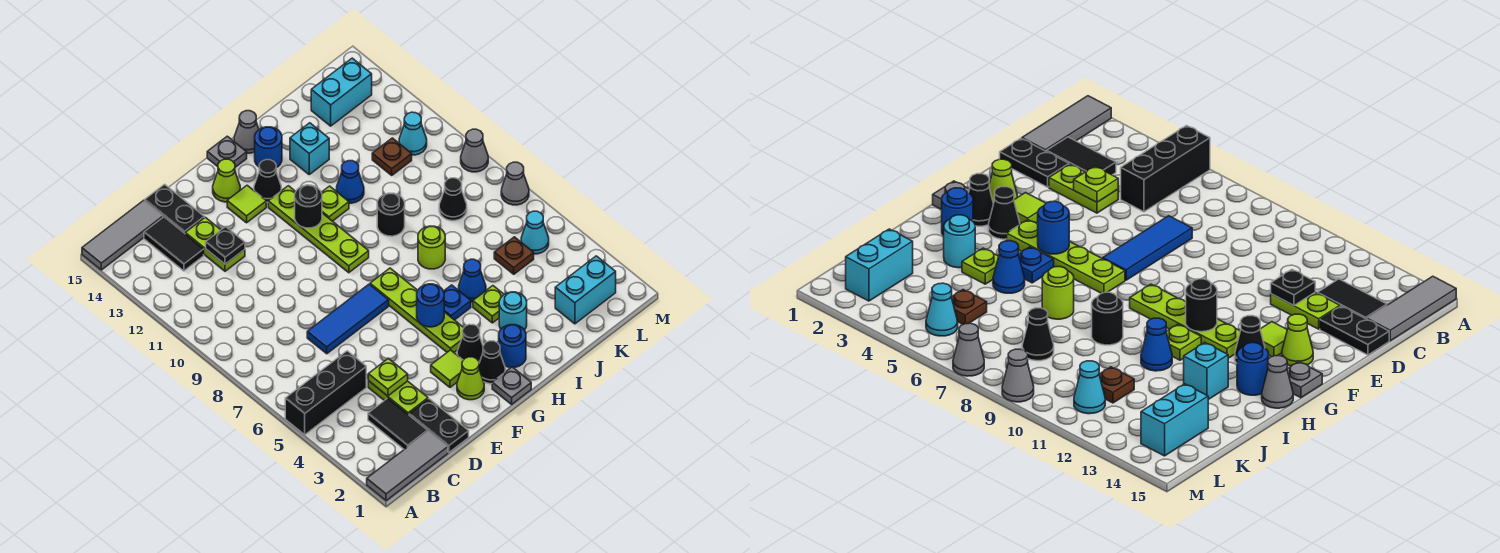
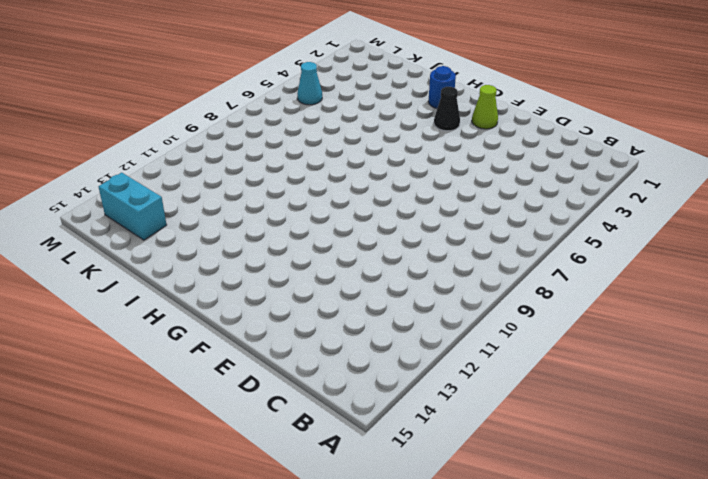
none -> grey tile A1:C1 level 1
none -> black brick A5:C5 level 1
none -> grey tile A15:C15 level 1
none -> black tile C2:C3 level 1

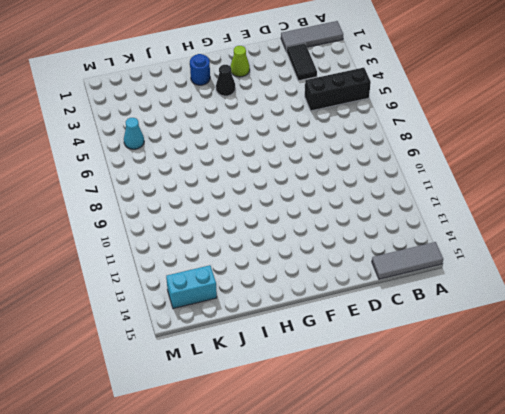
none -> black tile C13:C14 level 1
none -> black plate D1:D2 level 1
none -> lime plate D3:D4 level 1
none -> blue tile D7:F7 level 1

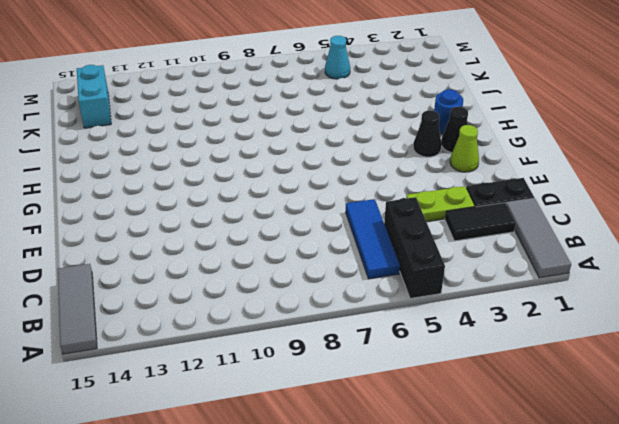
blue tile B6:D6 level 1 -> blue tile D7:F7 level 1
none -> black tile C13:C14 level 1
none -> lime plate D12:D13 level 1
none -> black plate D14:D15 level 1
none -> lime tile F3 level 1

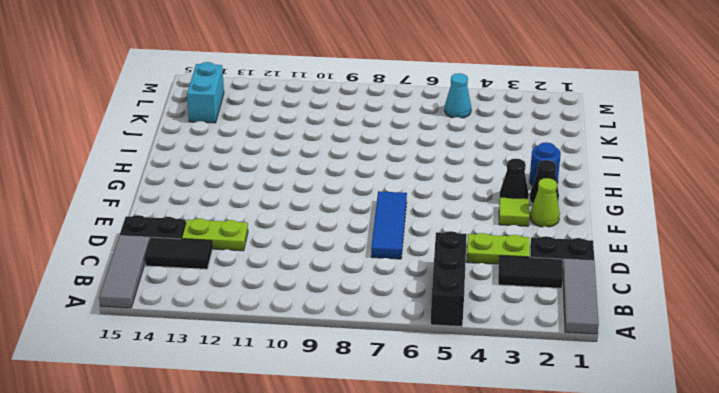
none -> lime tile F13 level 1
none -> lime cone F14 level 1
none -> grey plate G1 level 1
none -> lime plate G4:G7 level 1

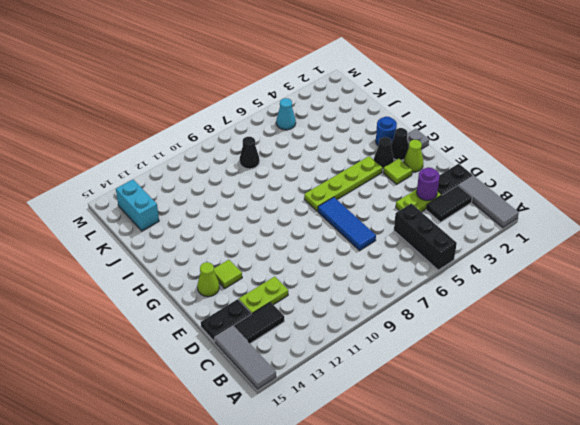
purple round brick D3 level 2 -> none
none -> lime plate G9:G12 level 1
none -> black cone G13 level 1
none -> grey plate G15 level 1
none -> blue plate H5 level 1

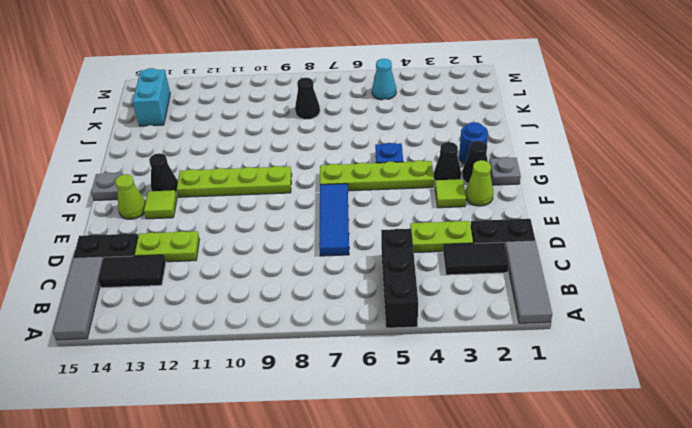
none -> lime plate H11 level 1
none -> blue round brick H14 level 1
none -> grey cone H15 level 1
none -> cyan round brick I3 level 1

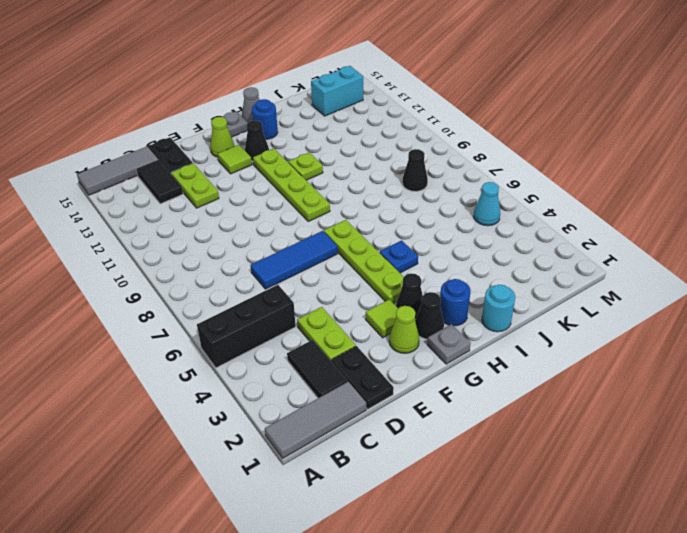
cyan round brick I1 level 1 -> cyan round brick I3 level 1
none -> lime plate I4 level 1
none -> blue cone I5 level 1
none -> lime round brick I7 level 1
none -> black round brick I9 level 1

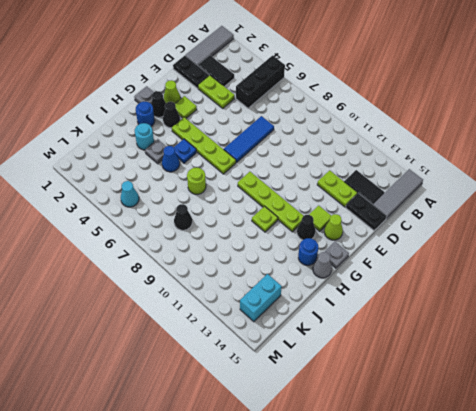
grey plate I4 level 1 -> lime plate I4 level 1
none -> black round brick I9 level 1
none -> blue cone I11 level 1
none -> cyan brick I13 level 1
none -> cyan brick K2:L2 level 1

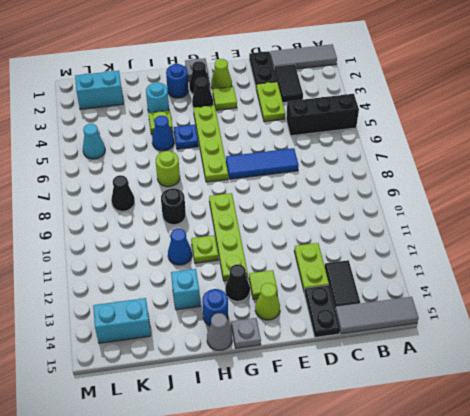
none -> brown plate K5 level 1
none -> brown plate K11 level 1
none -> cyan cone L11 level 1
none -> grey cone M7 level 1

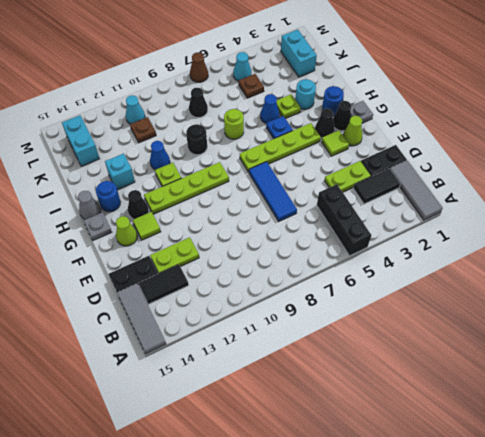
brown cone M7 level 1 -> grey cone M7 level 1
none -> grey cone M9 level 1
none -> lime plate D4 level 2
none -> black plate D12 level 2
none -> blue round brick G5 level 2

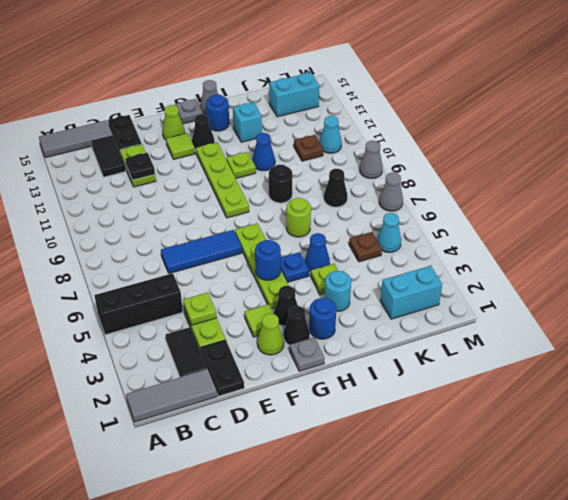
none -> black round brick G11 level 2

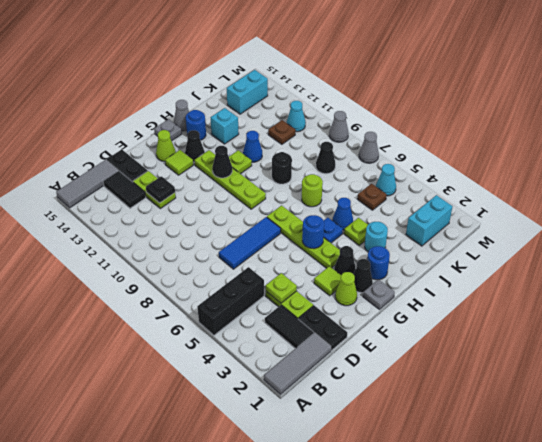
black cone G11 level 2 -> black round brick G11 level 2

